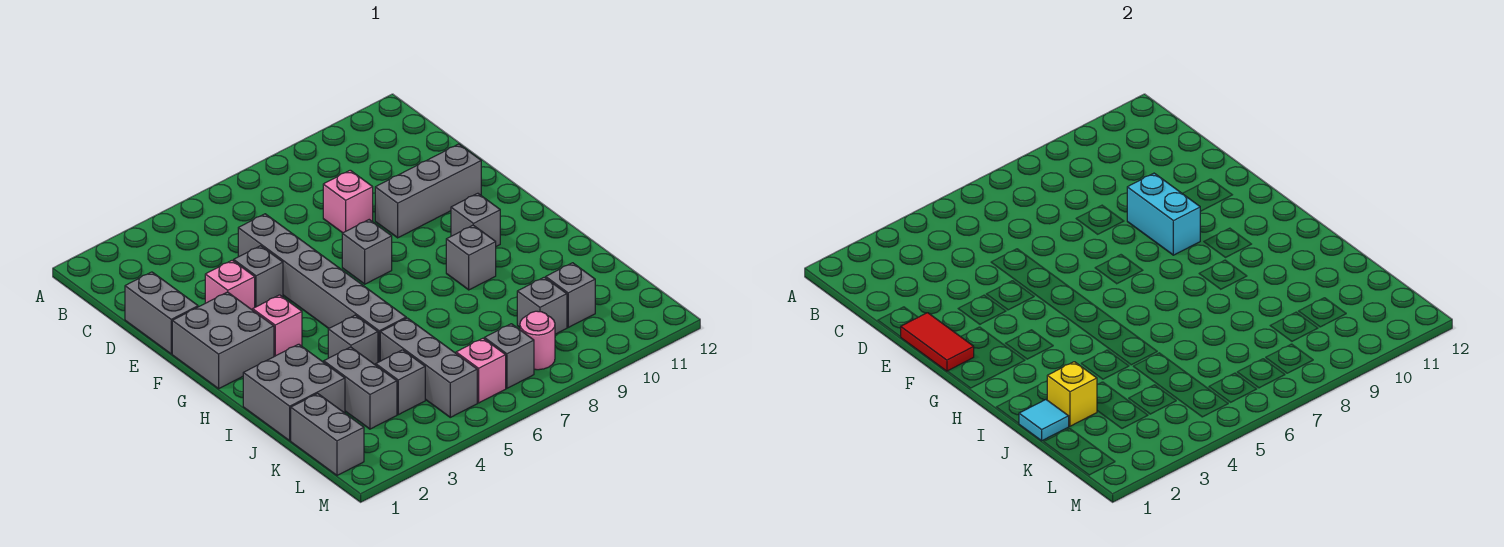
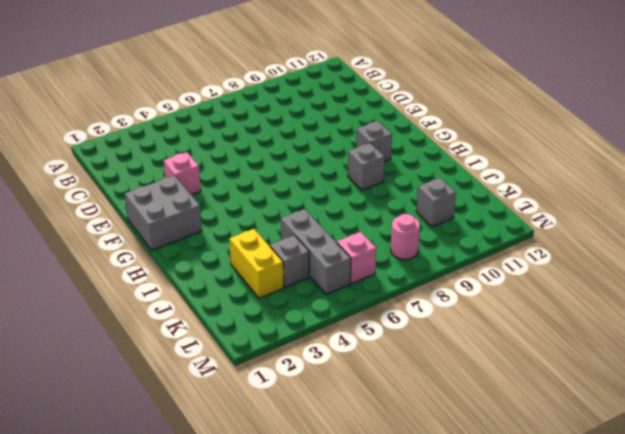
yellow brick J3:K3 level 1 -> grey brick J3:K3 level 1
none -> grey brick D1:E1 level 1
none -> grey brick D5:I5 level 1
none -> pink brick D8 level 1

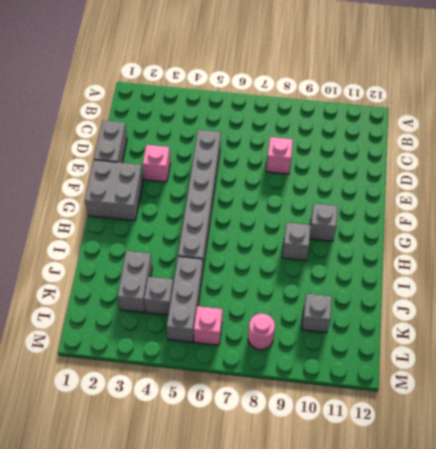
none -> grey brick E4 level 1
none -> grey brick E9:E11 level 1
none -> grey brick F7 level 1

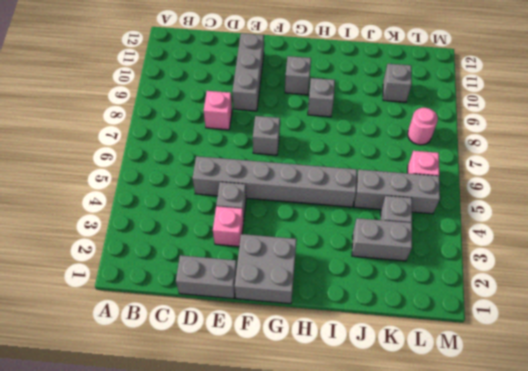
none -> pink brick G3 level 1
none -> grey brick I1:J2 level 1
none -> grey brick I4 level 1

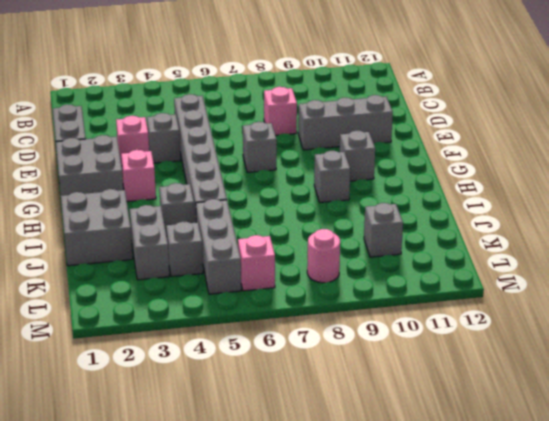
none -> grey brick K1:L1 level 1
none -> grey brick K9 level 1
none -> grey brick L7 level 1

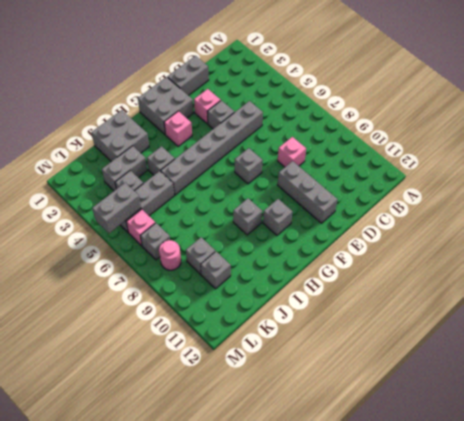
grey brick L5:M5 level 2 -> grey brick K1:L1 level 1
none -> red tile E1:F1 level 2
none -> cyan brick E9:F9 level 2
none -> cyan tile J1 level 2

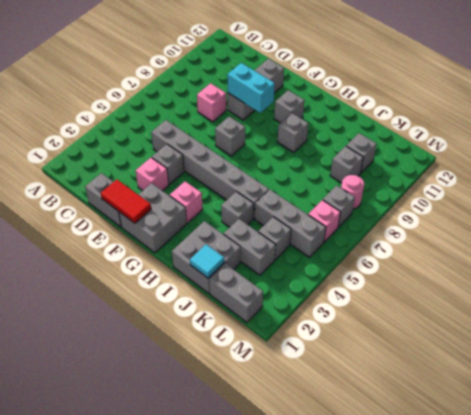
none -> yellow brick J2 level 2

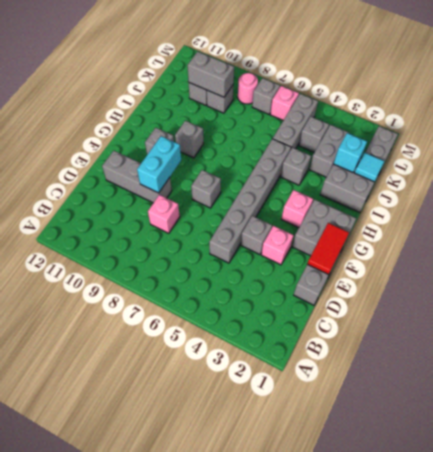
cyan brick J2 level 2 -> yellow brick J2 level 2
grey brick K9:K10 level 2 -> none

